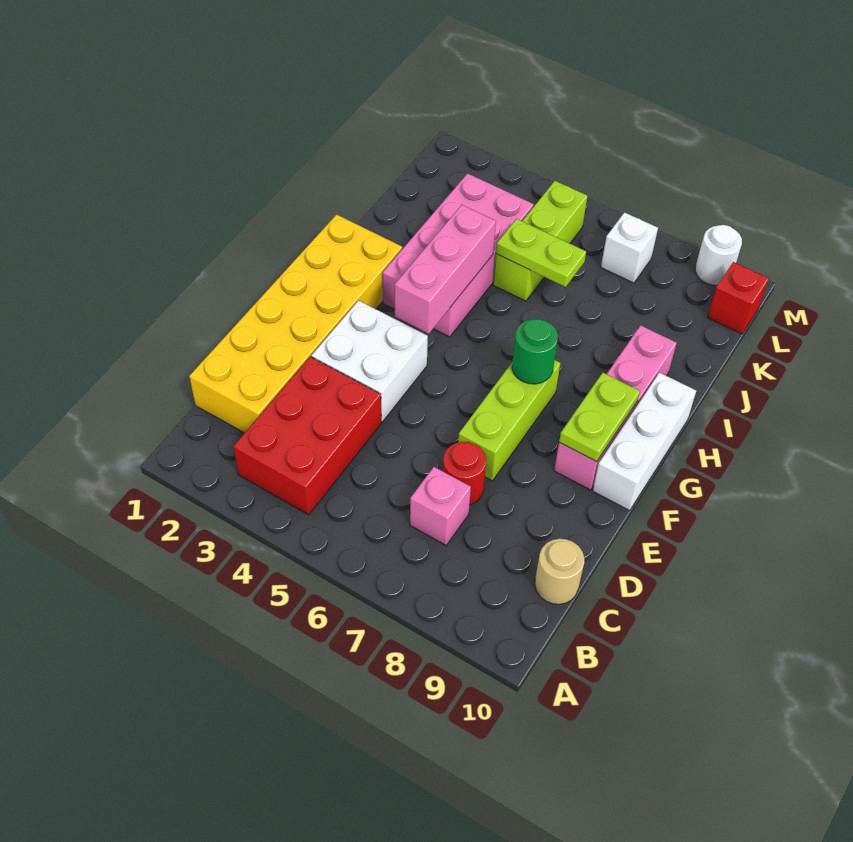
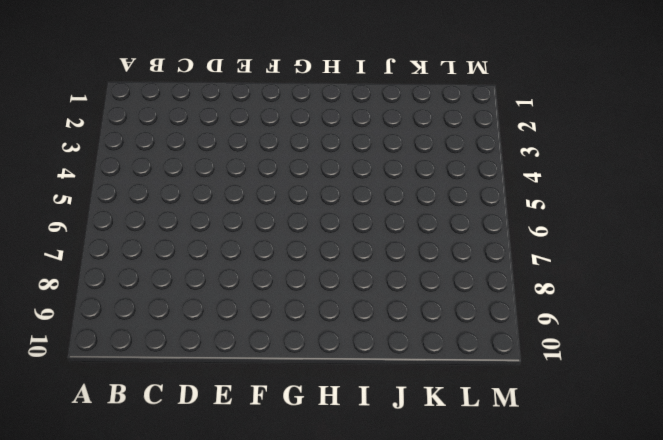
none -> red brick B3:D4 level 1
none -> yellow brick C1:H2 level 1
none -> pink brick C7 level 1

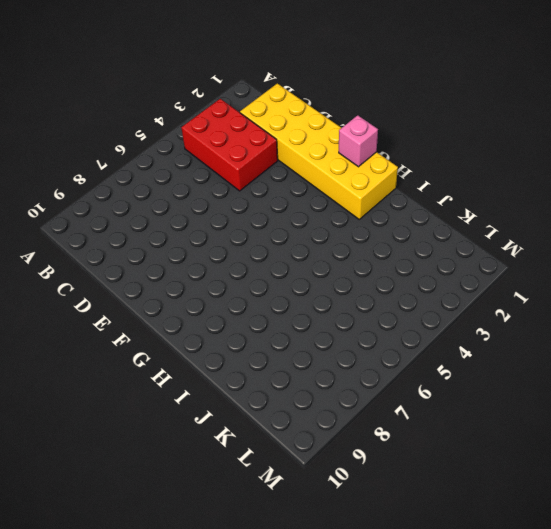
pink brick G1 level 2 -> pink brick C7 level 1
none -> tan round brick C10 level 1
none -> red round brick D7 level 1
none -> white brick E3:F4 level 1

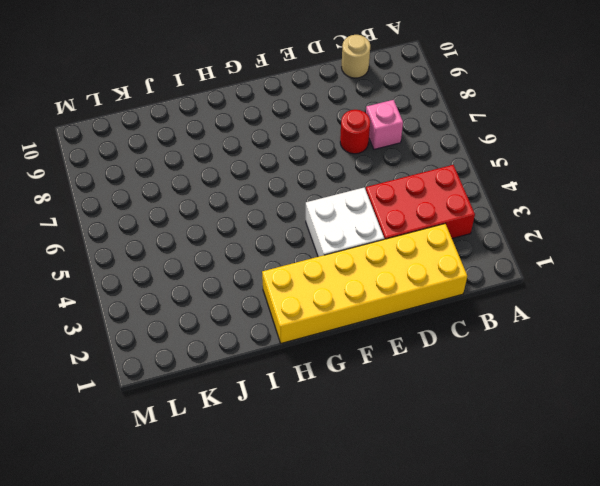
none -> lime brick E7:G7 level 1
none -> pink brick F9:I9 level 1
none -> white brick F10:H10 level 1

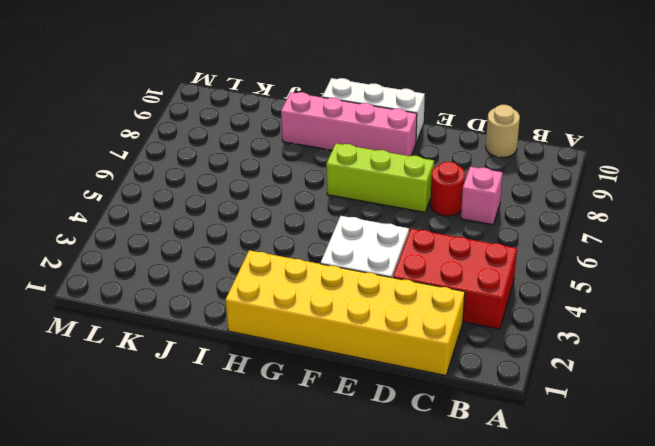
none -> pink brick H3:K4 level 1
none -> lime brick J5:L5 level 1
none -> white brick L7 level 1

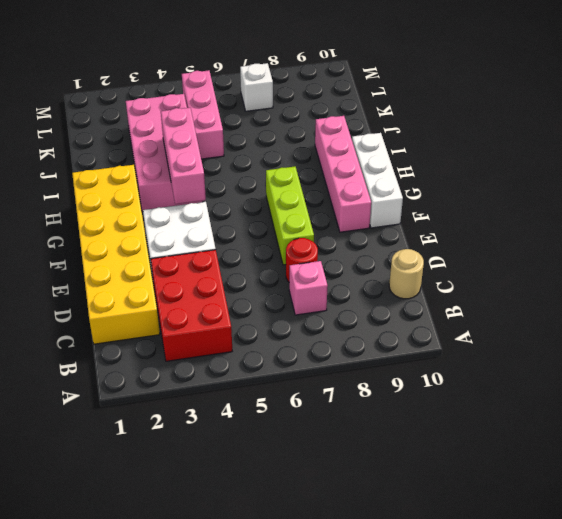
pink brick J5:L5 level 1 -> lime brick J5:L5 level 1
none -> red brick L10 level 1
none -> white round brick M9 level 1
none -> lime plate F9:G9 level 2

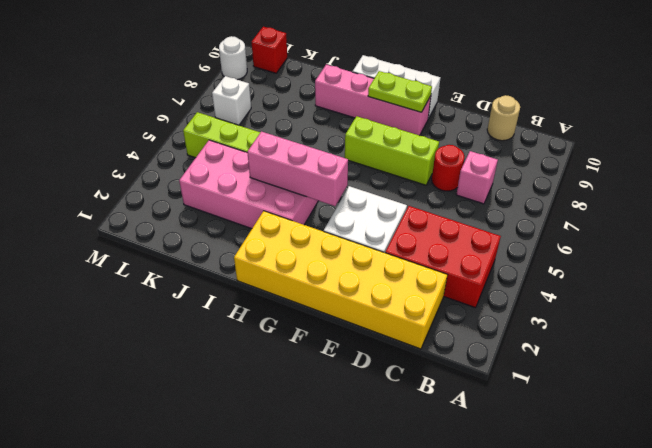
none -> green round brick G7 level 2
none -> lime plate J5:J6 level 2

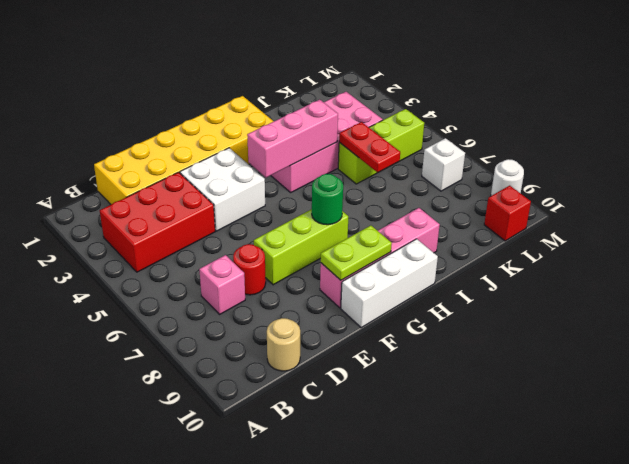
red plate J5:J6 level 2 -> lime plate J5:J6 level 2

